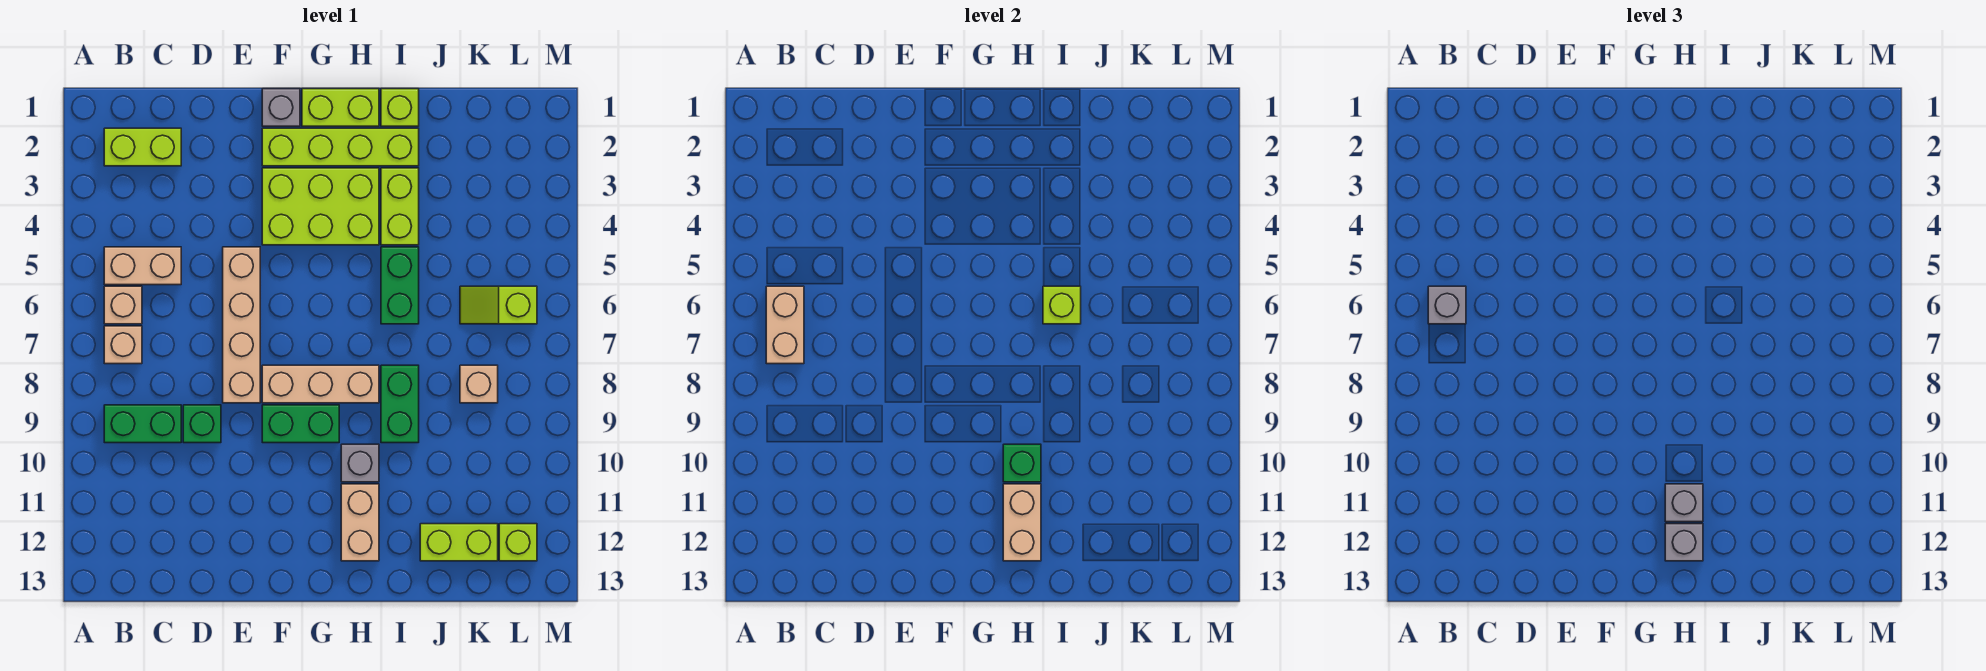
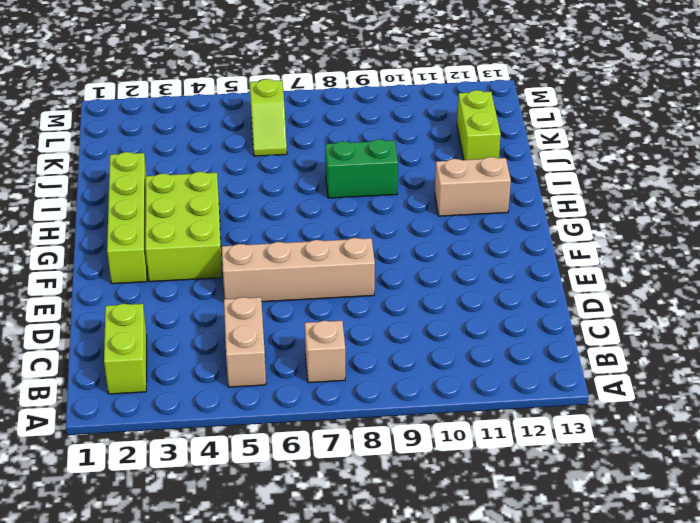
none -> tan brick B6 level 1
none -> green brick B9:C9 level 1
none -> green brick D9 level 1
none -> grey brick F1 level 1

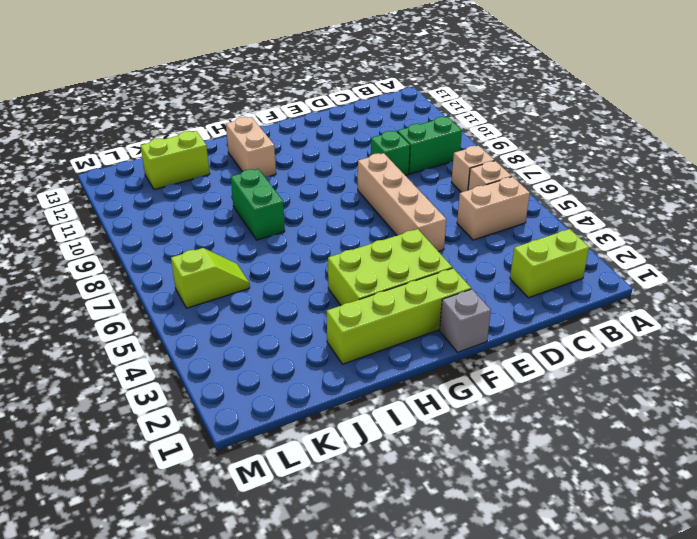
none -> tan brick F8:H8 level 1
none -> green brick F9:G9 level 1
none -> lime brick G1:H1 level 1
none -> grey brick H10 level 1

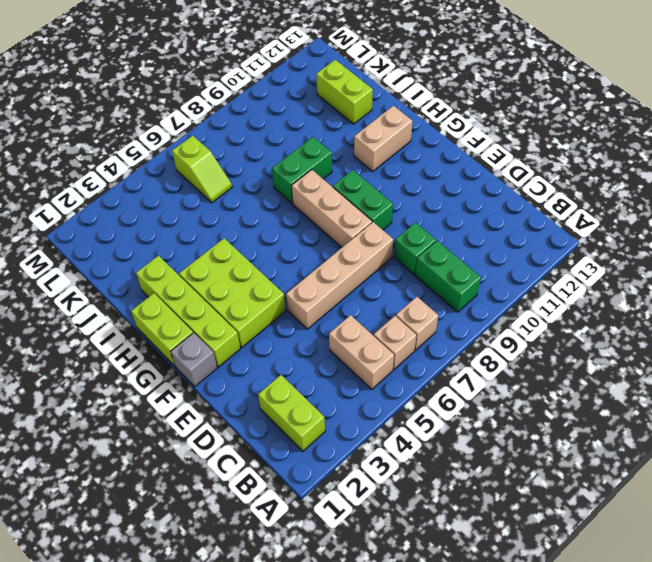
none -> grey brick H10 level 1
none -> lime brick I1 level 1
none -> lime brick I3:I4 level 1
none -> green brick I5:I6 level 1

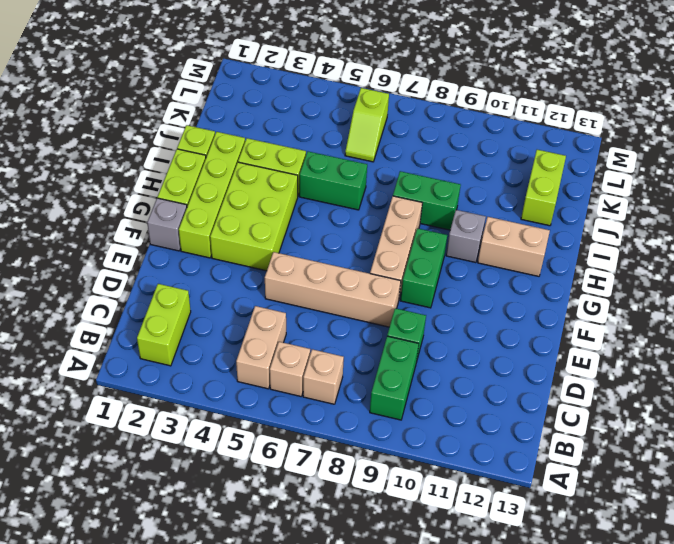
none -> tan brick K8 level 1
none -> lime brick L12 level 1
none -> tan brick B6:B7 level 2
none -> green brick H10 level 2

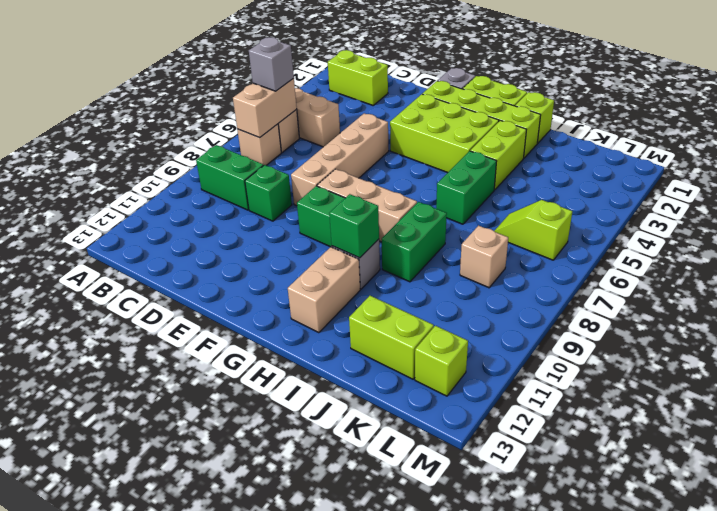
none -> tan brick H11:H12 level 2
none -> lime brick I6 level 2
none -> grey brick H11 level 3
none -> grey brick H12 level 3

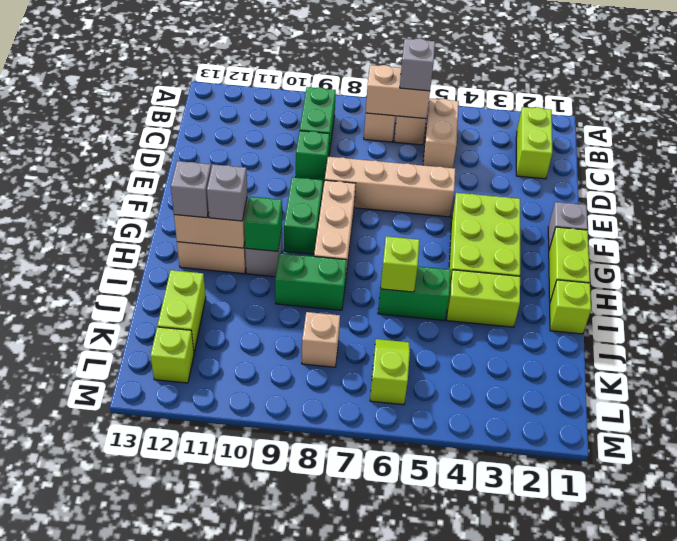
none -> lime brick F2:I2 level 1

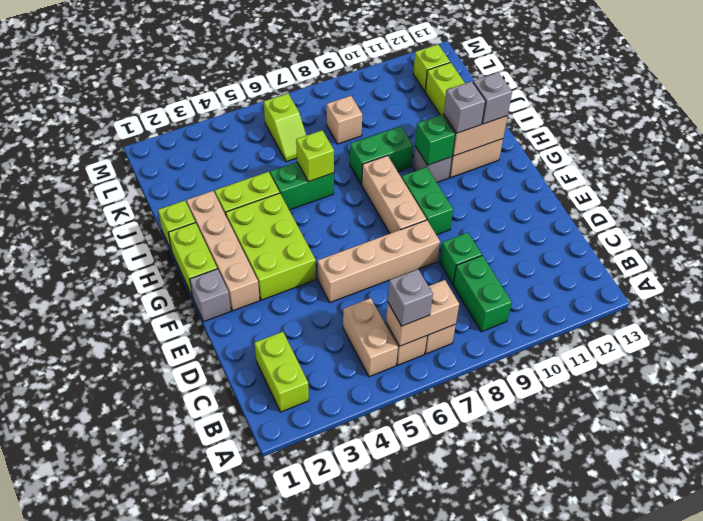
tan brick F2:I2 level 1 -> lime brick F2:I2 level 1

